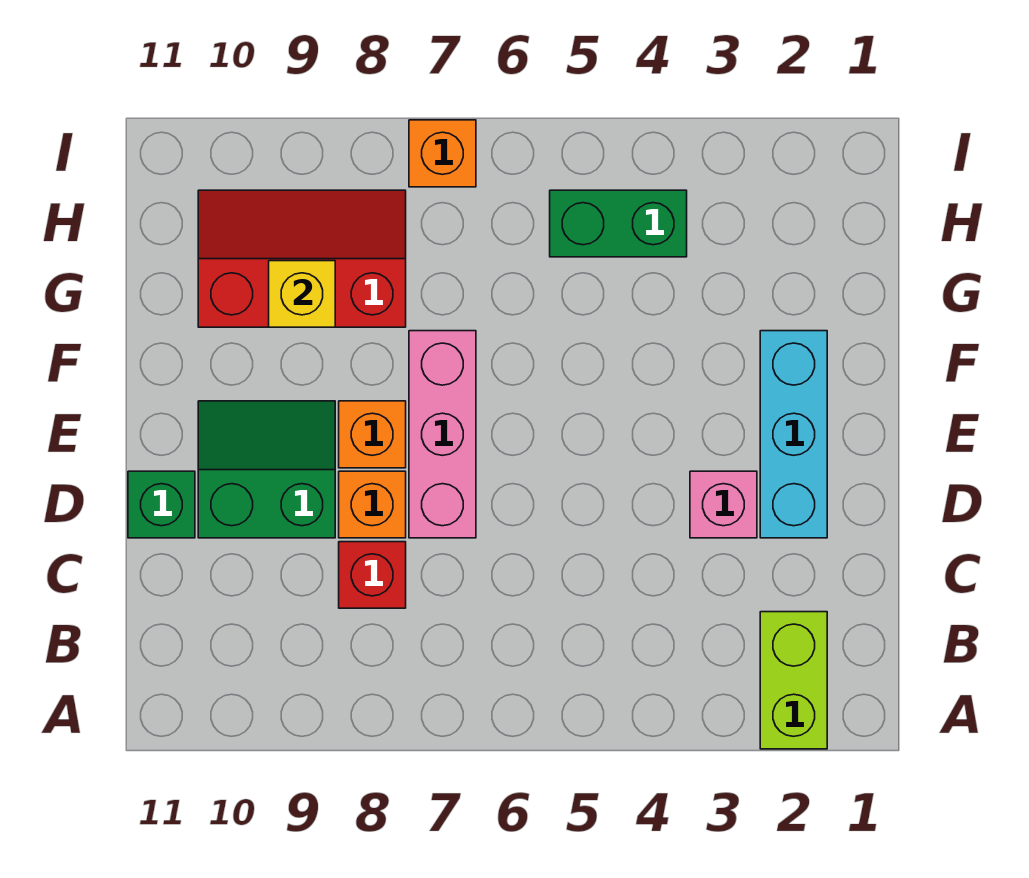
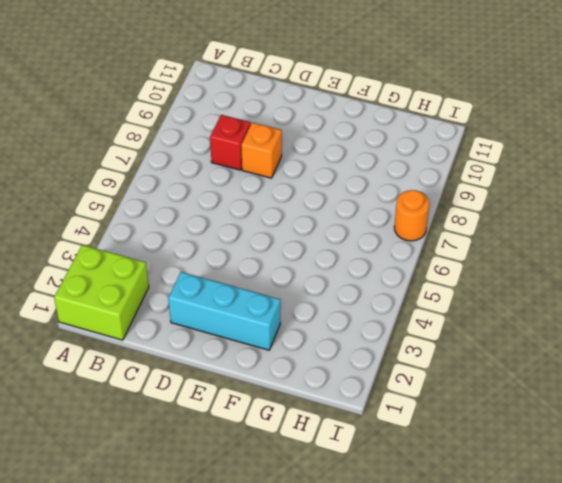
lime brick A1:B2 level 1 -> lime brick A2:B2 level 1
orange round brick I7 level 1 -> orange brick I7 level 1
none -> pink brick D3 level 1
none -> pink brick D7:F7 level 1
none -> green slope D9:E10 level 1 top D

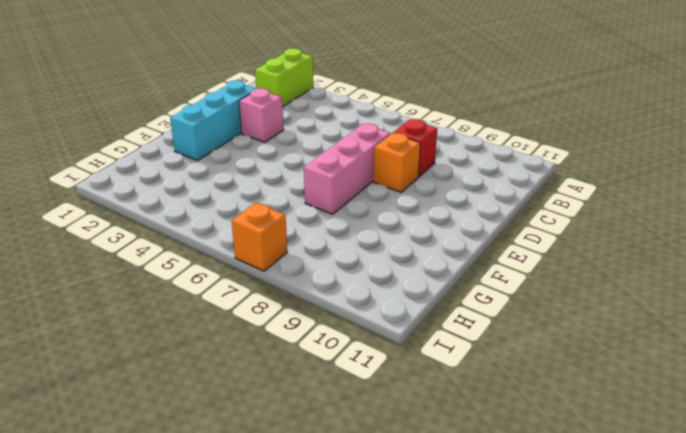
none -> green slope D9:E10 level 1 top D
none -> green brick D11 level 1
none -> orange brick E8 level 1

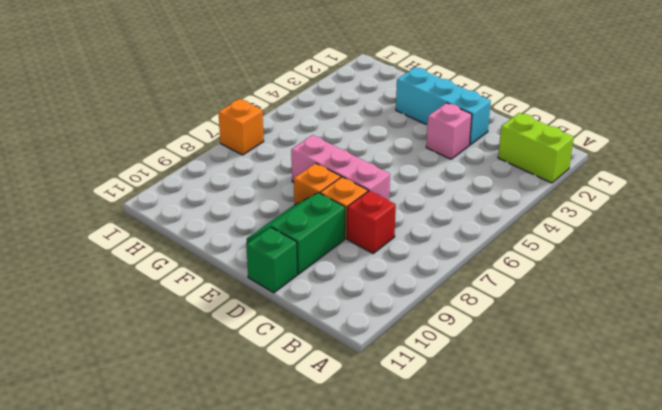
none -> red slope G8:H10 level 1 top G
none -> green brick H4:H5 level 1
none -> yellow brick G9 level 2

